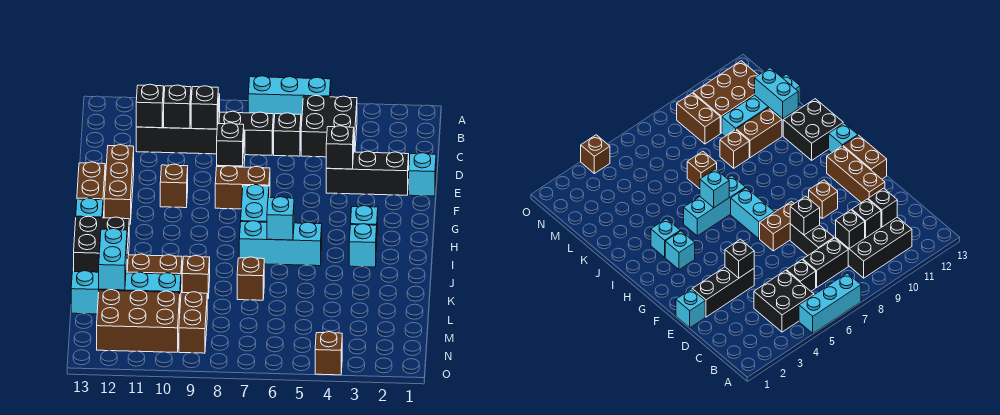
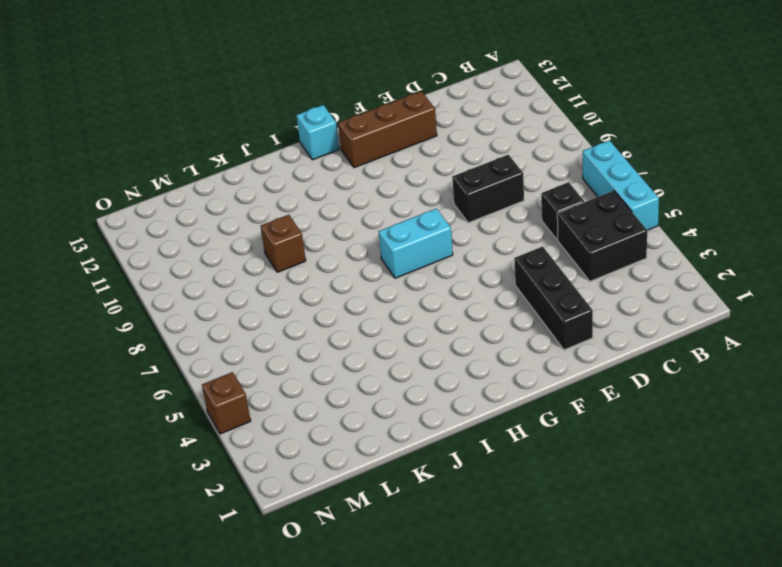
none -> black brick B9:C11 level 1
none -> black brick C7:C8 level 1
none -> cyan brick E1 level 1
none -> brown brick F7:F8 level 1

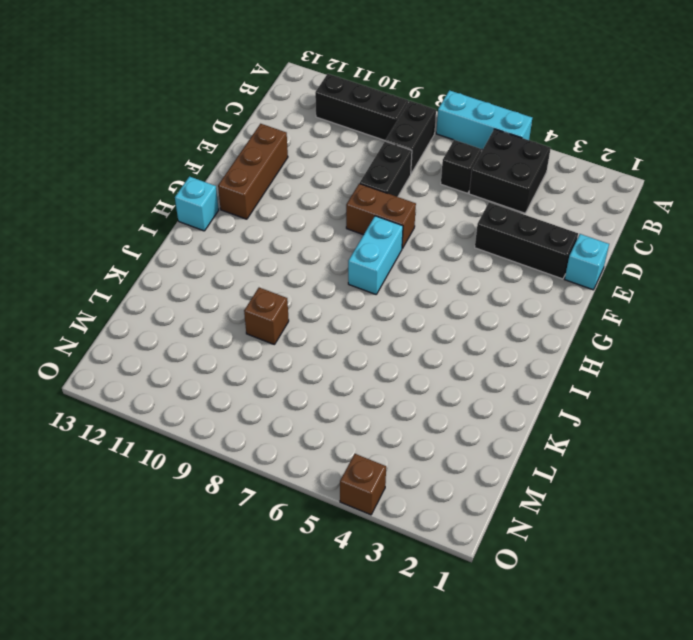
black brick B8:C8 level 1 -> black brick C7:C8 level 1
black brick B9:B11 level 1 -> black brick B9:C11 level 1
none -> brown brick F10 level 1
none -> brown brick F13:G13 level 1
none -> cyan brick H3 level 1
none -> cyan brick I3 level 1

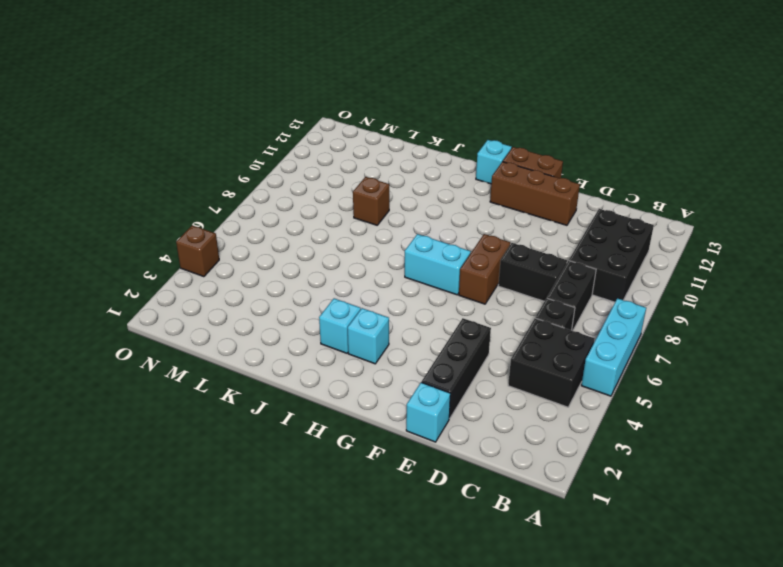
none -> brown brick F10 level 1
none -> cyan brick I5:I7 level 1
none -> black brick I12:J13 level 1
none -> brown brick K7 level 1

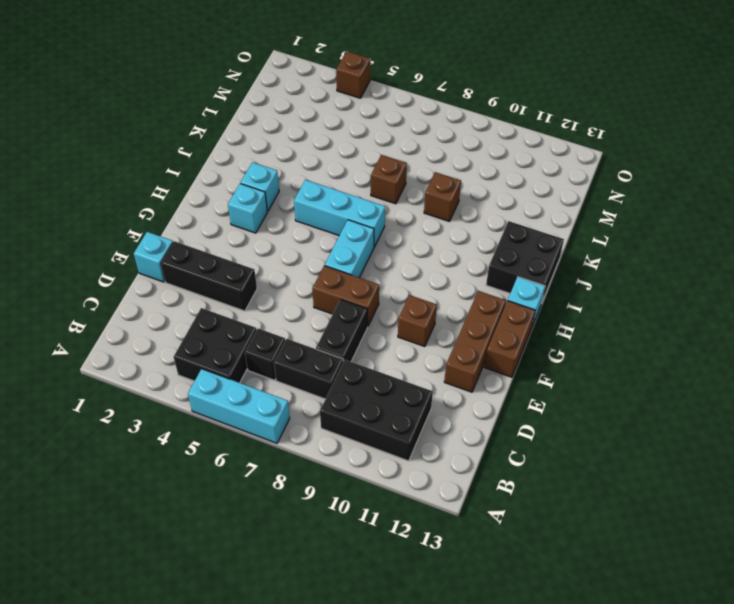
none -> brown brick K10:K11 level 1
none -> cyan brick L10:L13 level 1
none -> brown brick M9:N9 level 1
none -> brown brick M10:N12 level 1

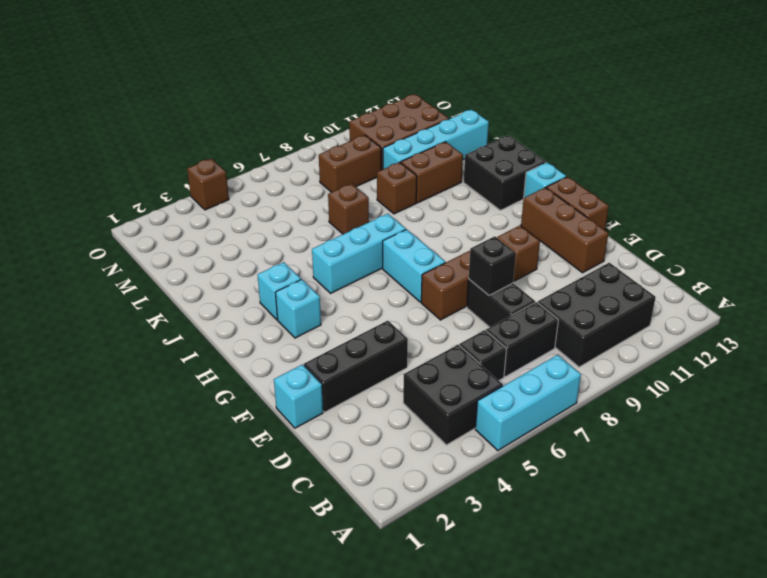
brown brick M8:M9 level 1 -> brown brick M9:N9 level 1
none -> black brick C9 level 2
none -> black brick C10 level 2
none -> black brick C11 level 2
none -> black brick E4 level 2

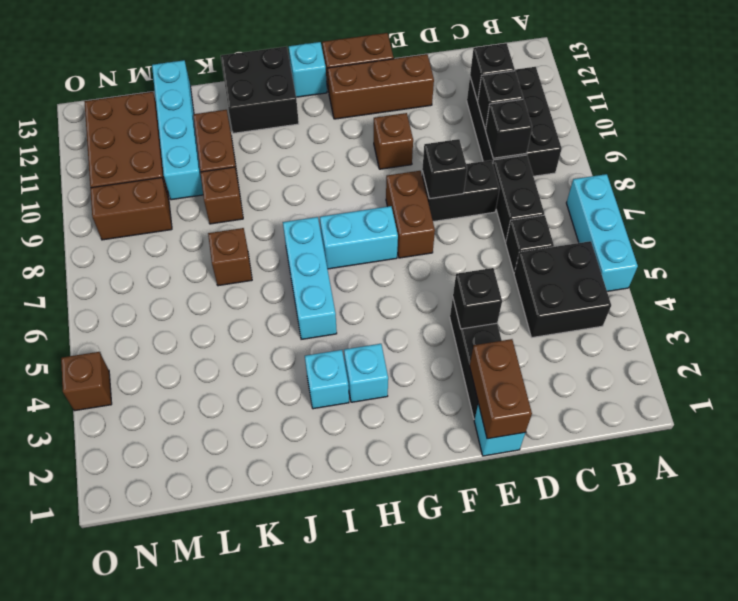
brown brick E1:E2 level 2 -> none
none -> cyan brick I6 level 2
none -> cyan brick K12:L12 level 2

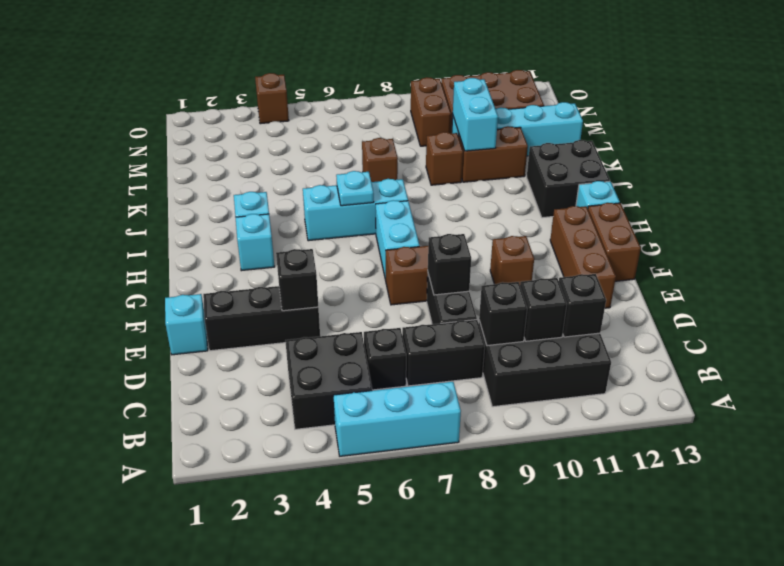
cyan plate I6 level 2 -> cyan brick I6 level 2
cyan brick K10:L10 level 2 -> cyan brick K12:L12 level 2

